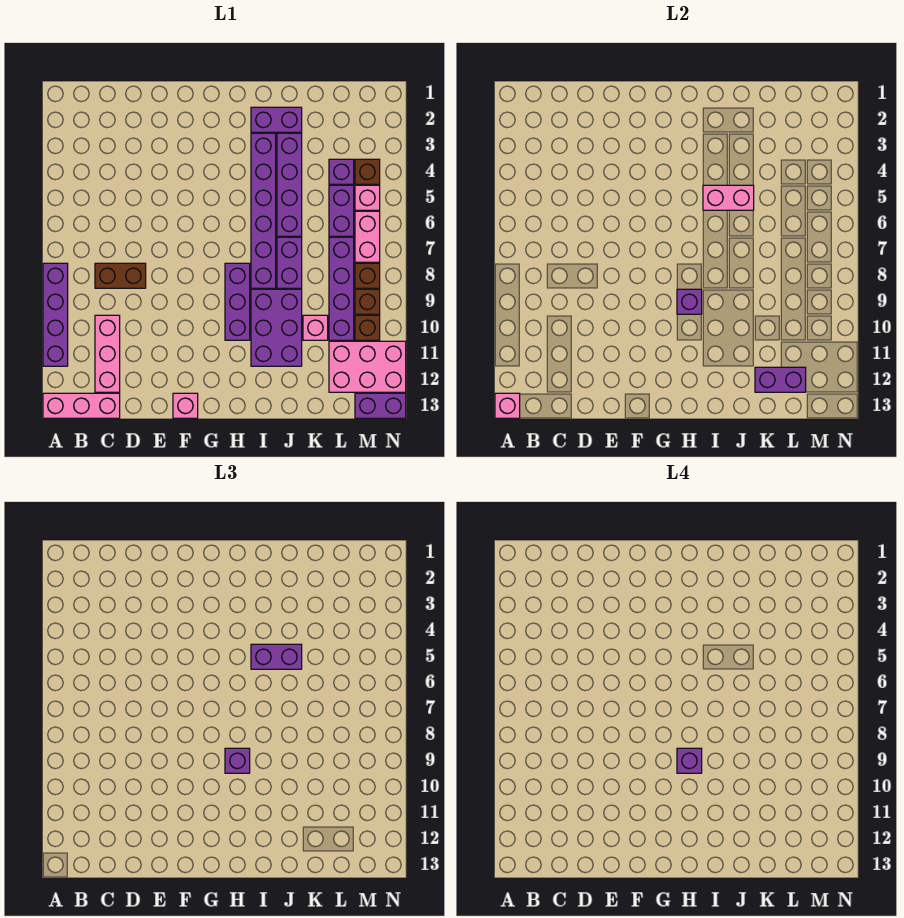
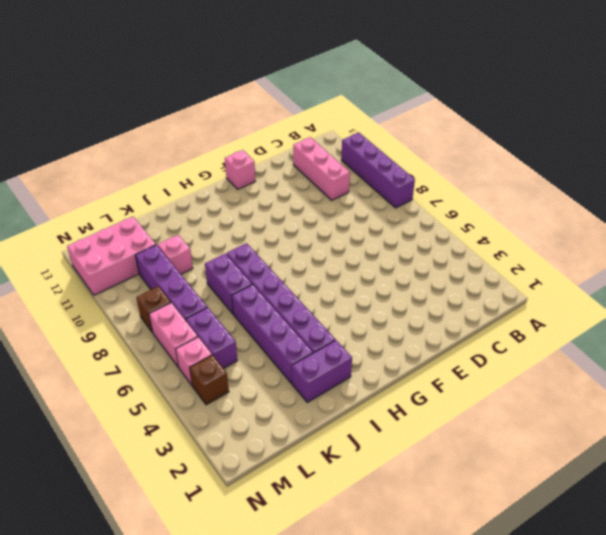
none -> pink brick A13:C13 level 1
none -> brown brick C8:D8 level 1
none -> purple brick H8:H10 level 1
none -> purple brick I9:J11 level 1

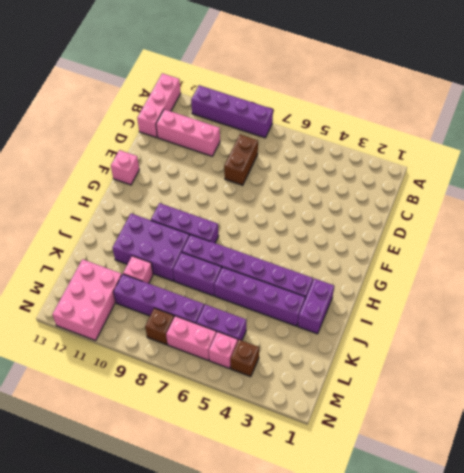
none -> purple brick L4 level 1
none -> brown brick M9 level 1
none -> brown brick M10 level 1
none -> purple brick M13:N13 level 1

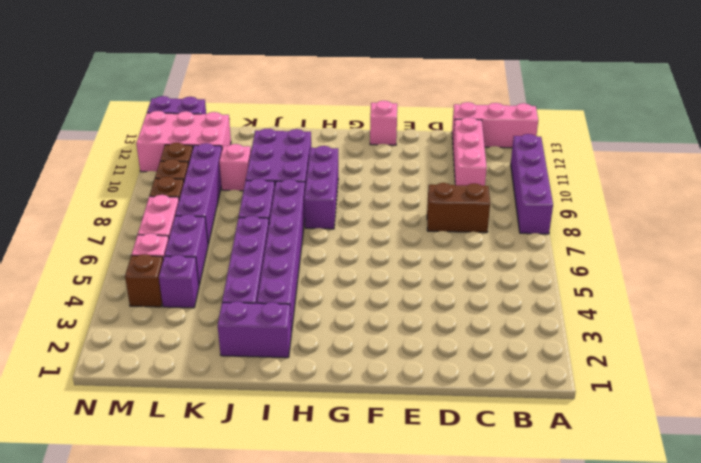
none -> pink brick A13 level 2
none -> purple brick H9 level 2
none -> pink brick I5:J5 level 2
none -> purple brick K12:L12 level 2

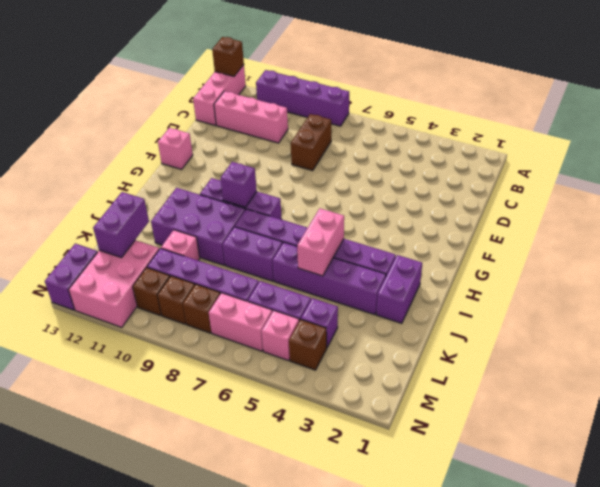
brown brick A13 level 2 -> pink brick A13 level 2
none -> purple brick H9 level 3
none -> purple brick I5:J5 level 3
none -> purple brick H9 level 4

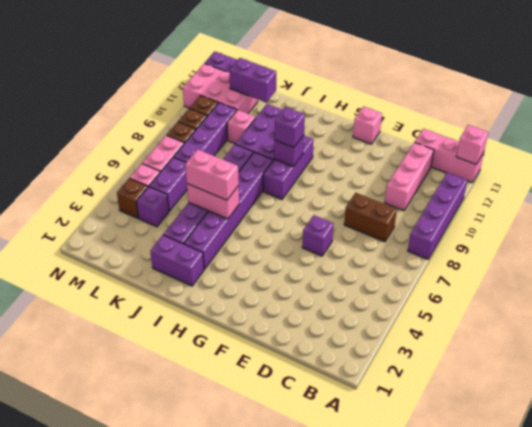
purple brick E6 level 1 -> purple brick H9 level 4
pink brick I5:J5 level 3 -> purple brick I5:J5 level 3

